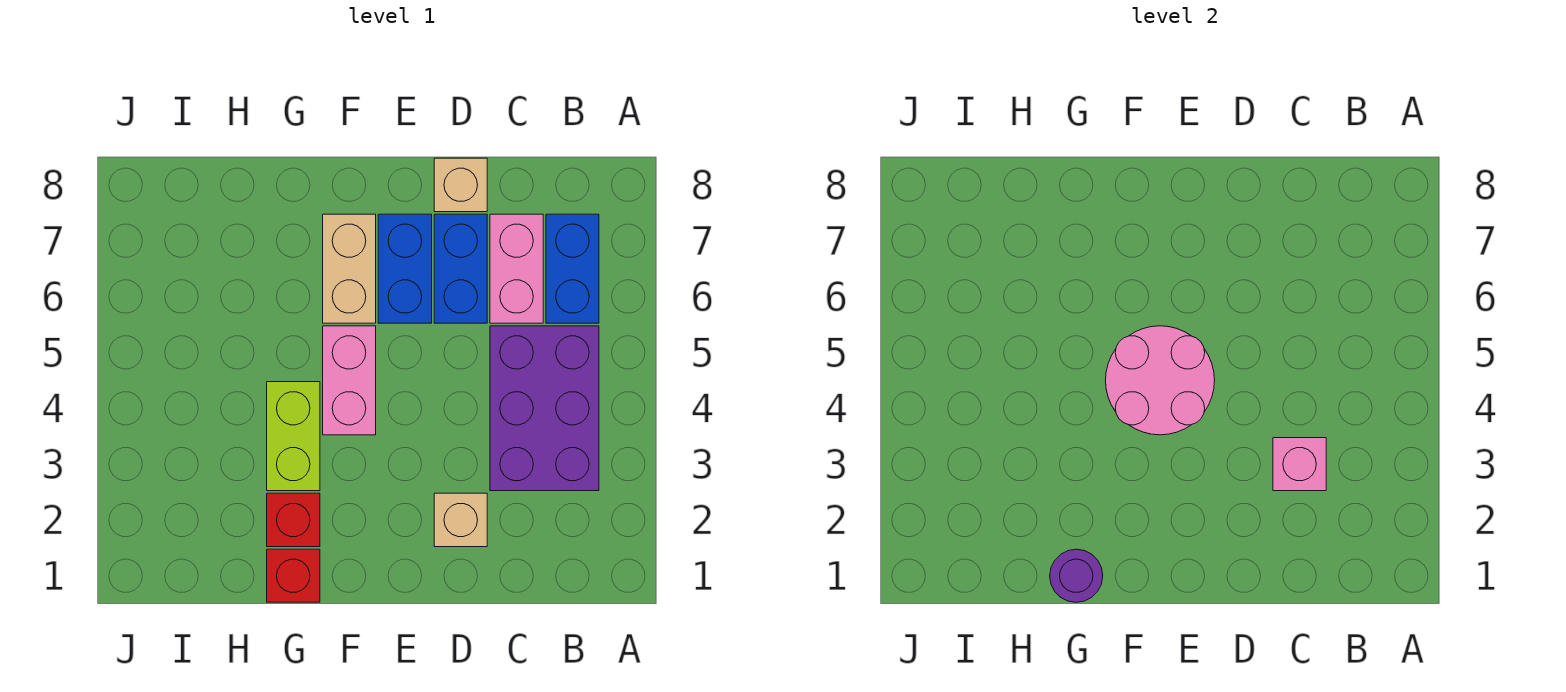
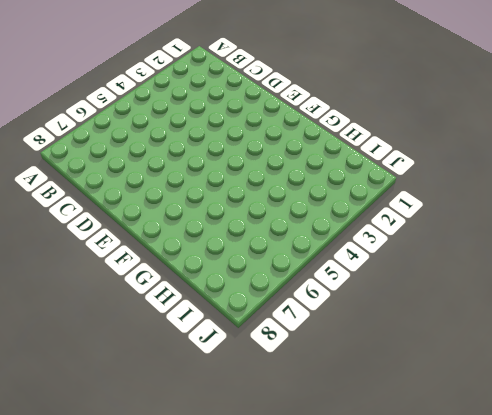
none -> purple brick B3:C5 level 1
none -> blue brick B6:B7 level 1
none -> pink brick C6:C7 level 1

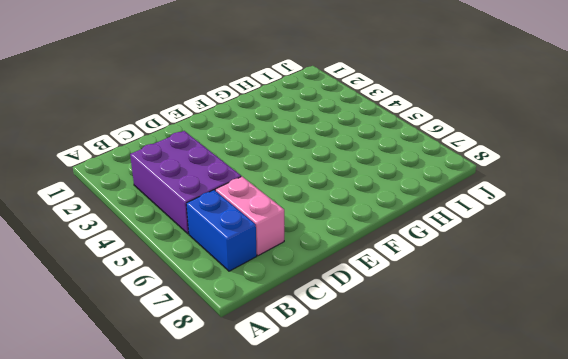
none -> tan brick D2 level 1
none -> blue brick D6:D7 level 1
none -> tan brick D8 level 1

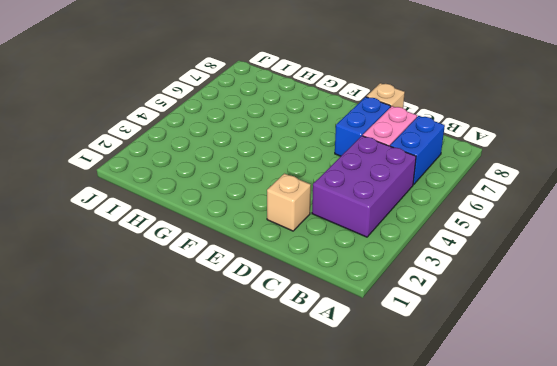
none -> blue brick E6:E7 level 1
none -> pink brick F4:F5 level 1
none -> tan brick F6:F7 level 1

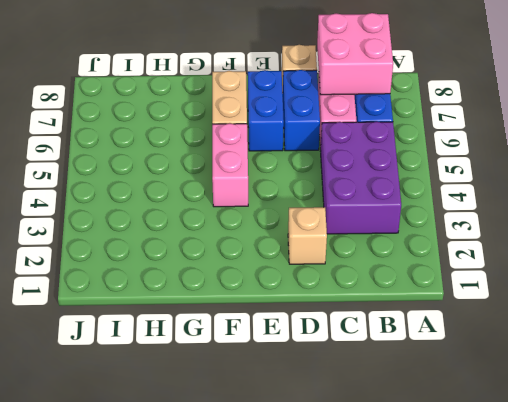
pink brick B7:C8 level 2 -> none
none -> red brick G1 level 1
none -> red brick G2 level 1
none -> lime brick G3:G4 level 1

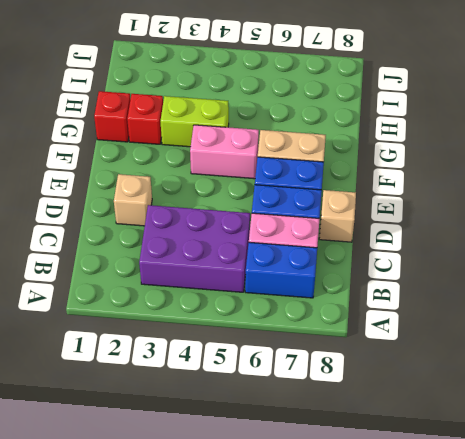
none -> pink brick C3 level 2
none -> pink round brick E4:F5 level 2
none -> purple round brick G1 level 2

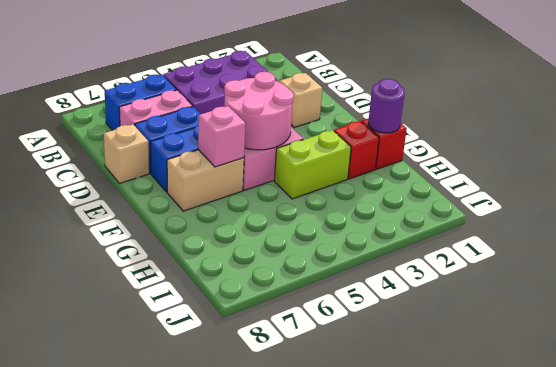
pink brick F6 level 2 -> pink brick C3 level 2

